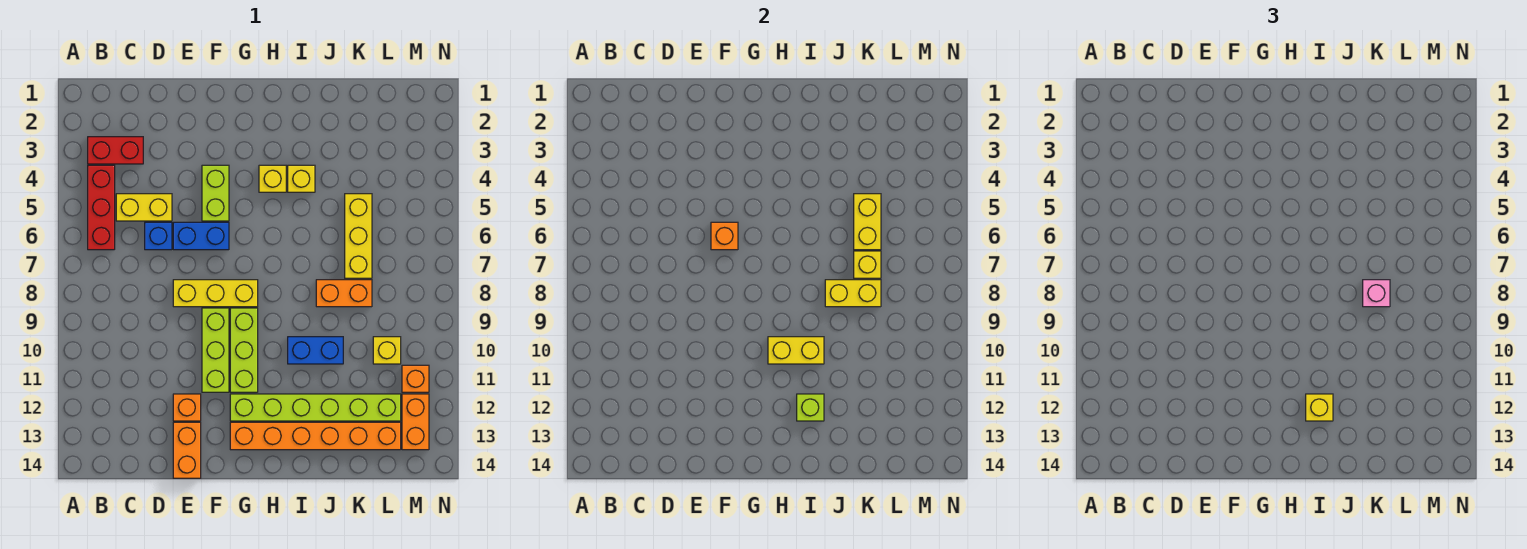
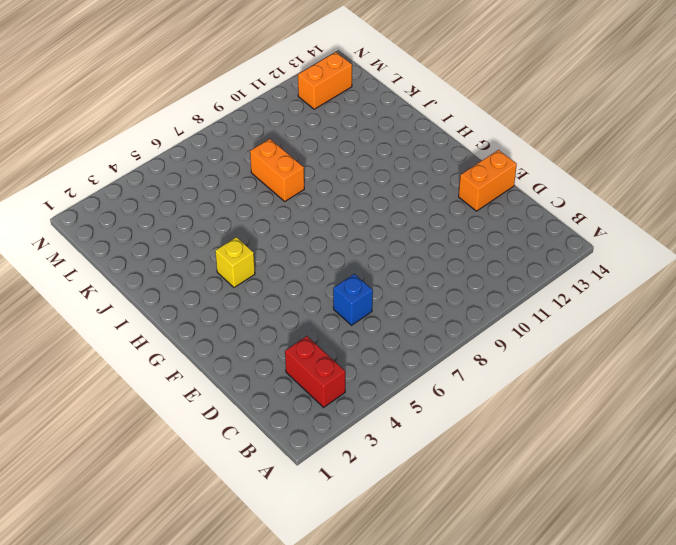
none -> red brick B4:B6 level 1
none -> yellow brick C5:D5 level 1
none -> blue brick E6:F6 level 1

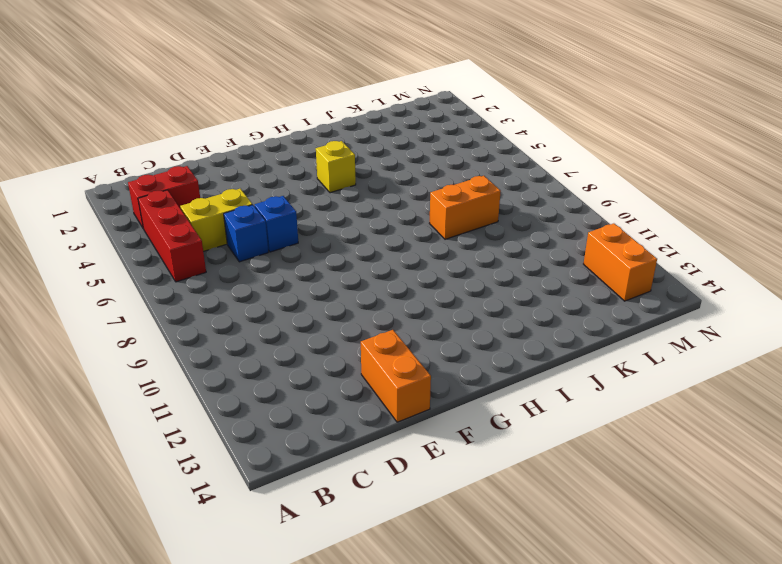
blue brick E6 level 1 -> blue brick E6:F6 level 1
none -> yellow brick E8:G8 level 1
none -> orange brick E12 level 1
none -> lime brick F4:F5 level 1

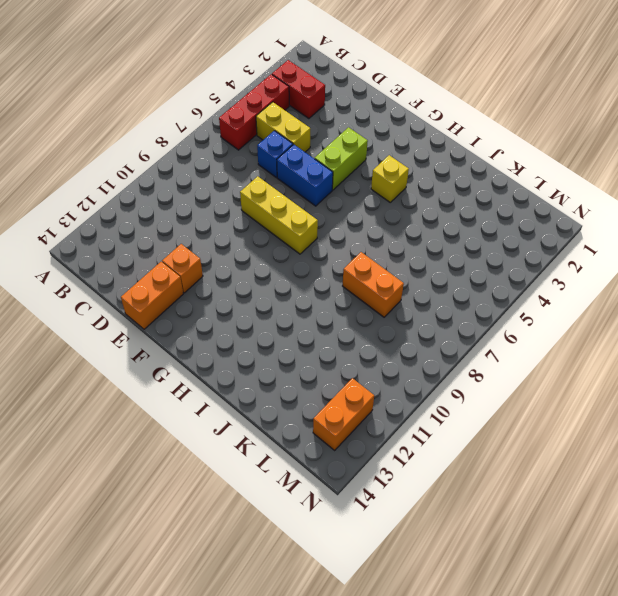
none -> lime brick F9:F11 level 1
none -> lime brick G9:G11 level 1
none -> lime brick G12:L12 level 1

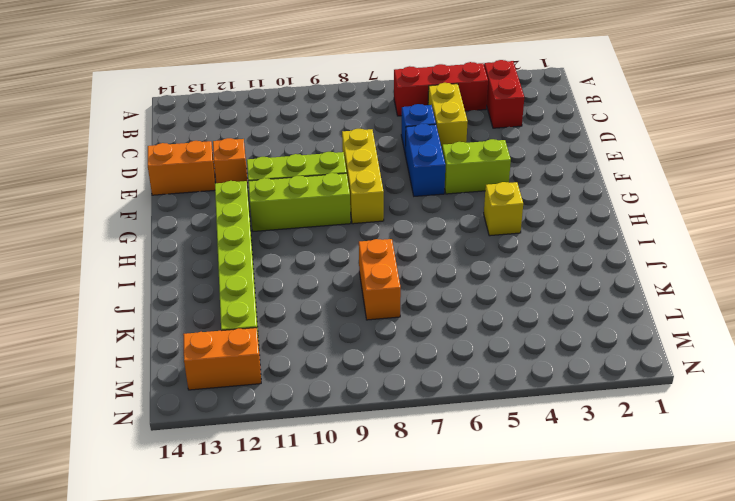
none -> orange brick G13:L13 level 1
none -> yellow brick I4 level 1
none -> blue brick I10:J10 level 1

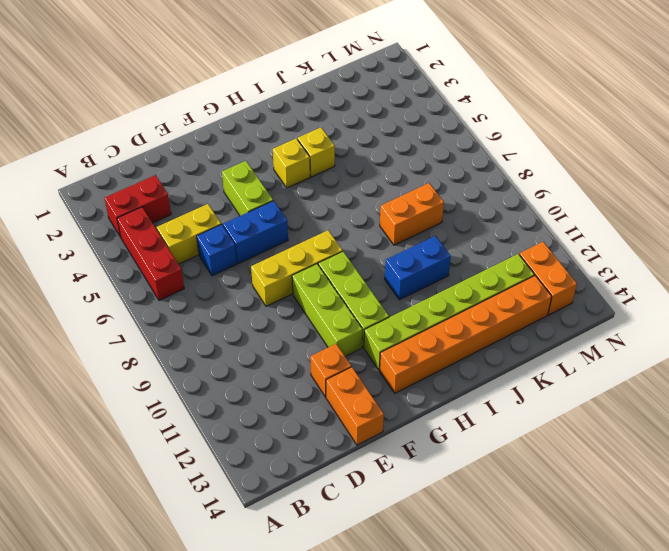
none -> yellow brick K5:K7 level 1
none -> yellow brick L10 level 1
none -> orange brick M11 level 1

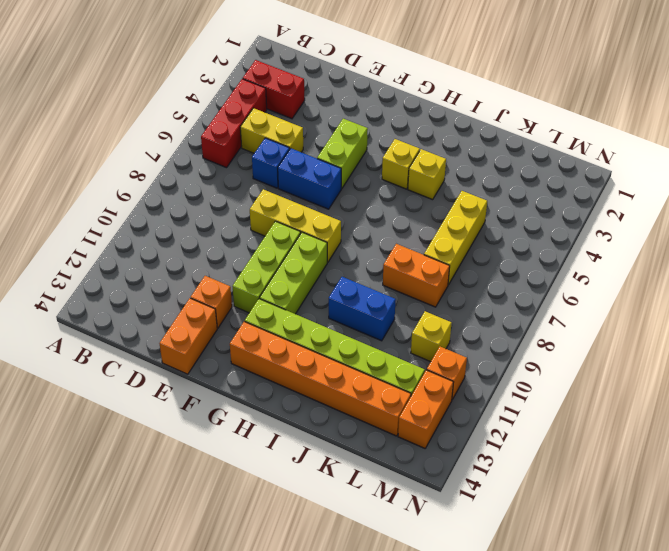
none -> orange brick F6 level 2
none -> yellow brick H10:I10 level 2
none -> lime brick I12 level 2

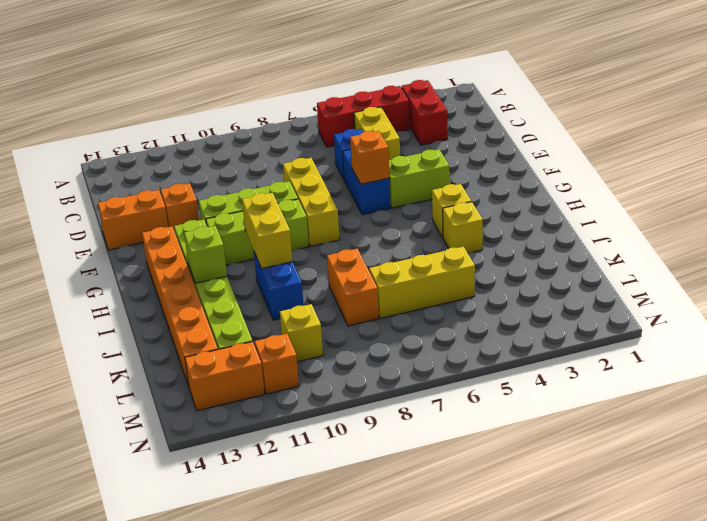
none -> yellow brick J8:K8 level 2
none -> yellow brick K5:K6 level 2
none -> yellow brick K7 level 2

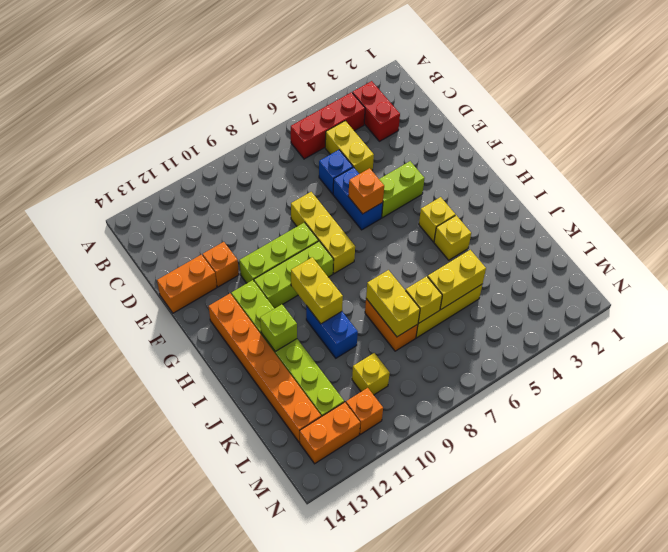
none -> yellow brick I12 level 3
none -> pink brick K8 level 3

